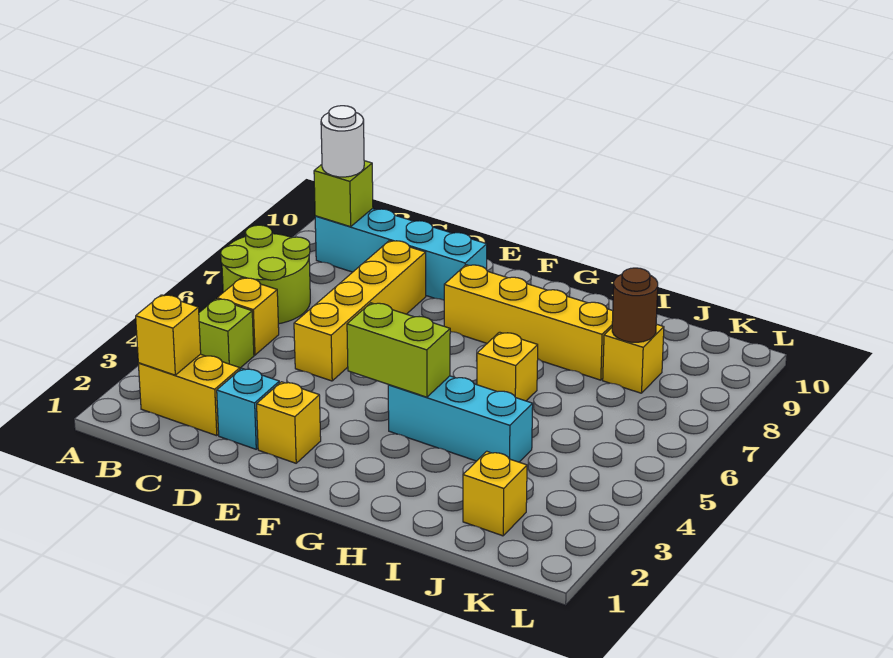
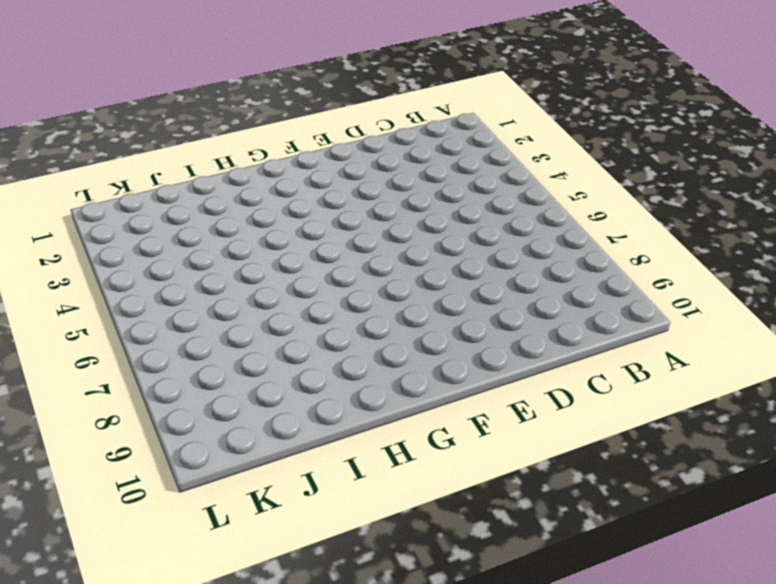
none -> lime round brick A6:B7 level 1
none -> yellow brick B2:C2 level 1
none -> lime brick B4 level 1

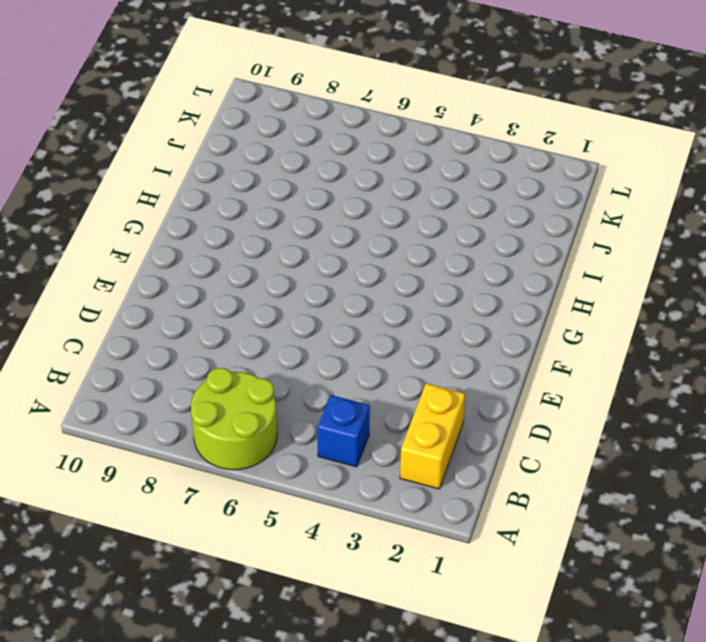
blue brick B4 level 1 -> lime brick B4 level 1
none -> yellow brick B5 level 1
none -> cyan brick B9:E9 level 1
none -> cyan brick D2 level 1

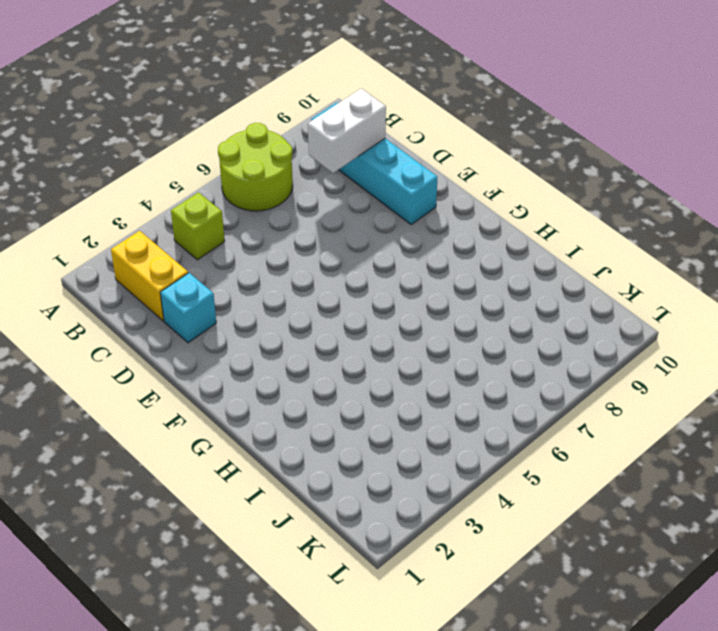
white brick C8:C9 level 2 -> none
none -> yellow brick B5 level 1
none -> yellow brick D5:D8 level 1
none -> yellow brick E2 level 1

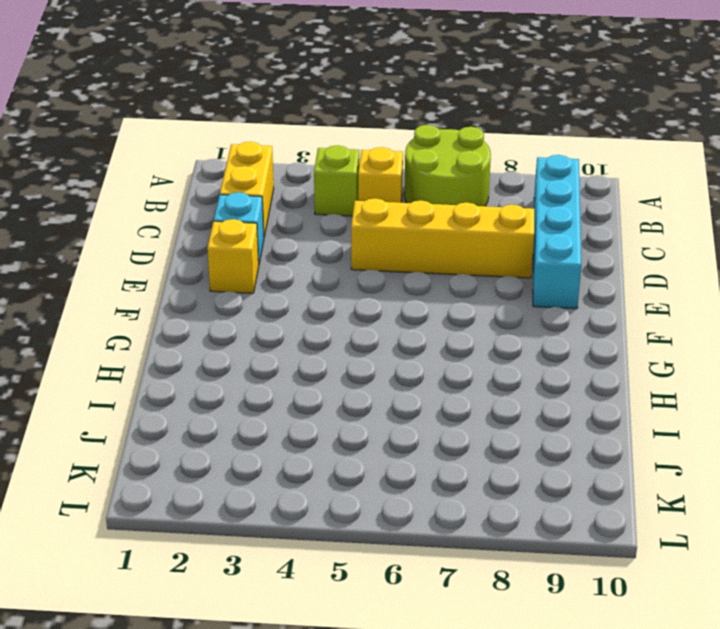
none -> yellow brick F8:I8 level 1
none -> cyan brick G4:I4 level 1
none -> yellow brick H6 level 1

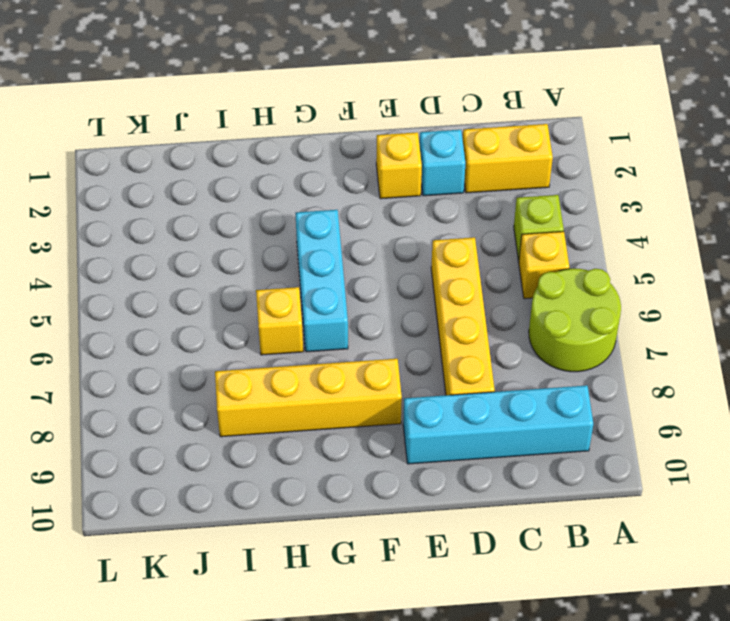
cyan brick G4:G6 level 1 -> cyan brick G4:I4 level 1
none -> yellow brick J2 level 1
none -> yellow brick J8 level 1
none -> yellow brick B2 level 2

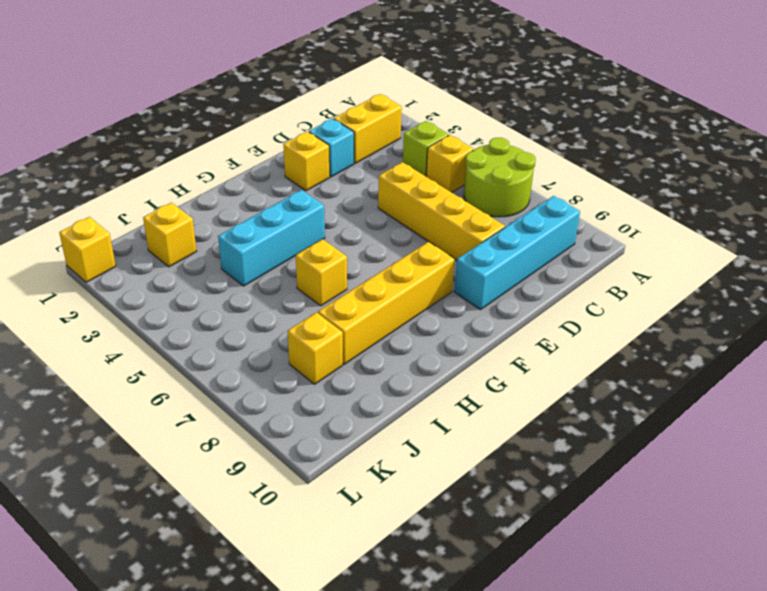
yellow brick L1 level 1 -> yellow brick B2 level 2
none -> lime brick B9 level 2
none -> lime brick F4:G4 level 2
none -> brown round brick J8 level 2

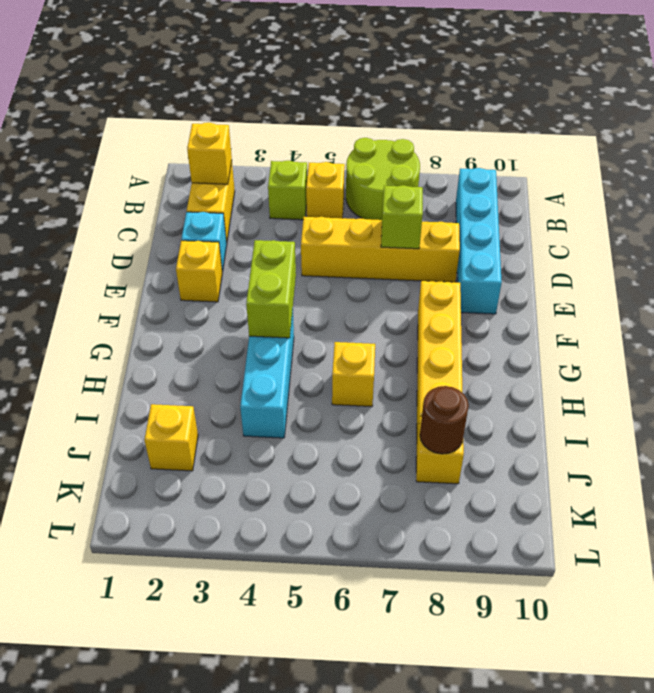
lime brick D7 level 2 -> lime brick B9 level 2
none -> white round brick B9 level 3

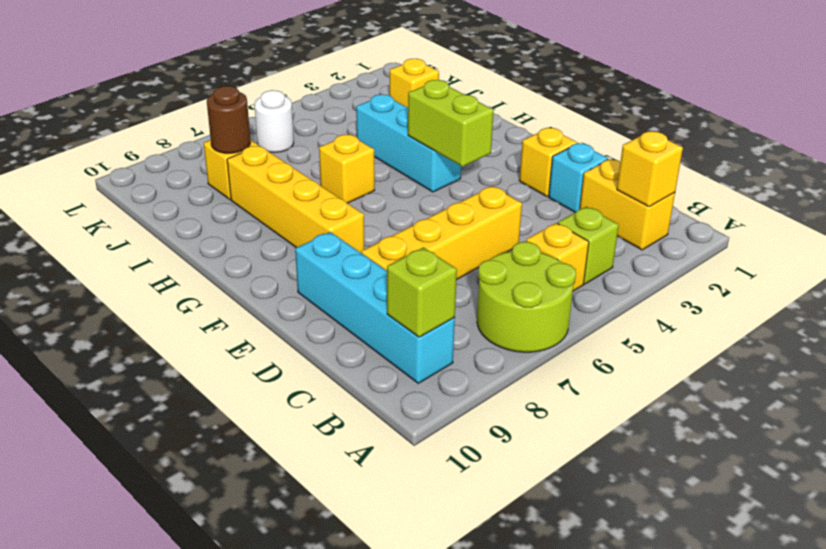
white round brick K6 level 1 -> white round brick B9 level 3

